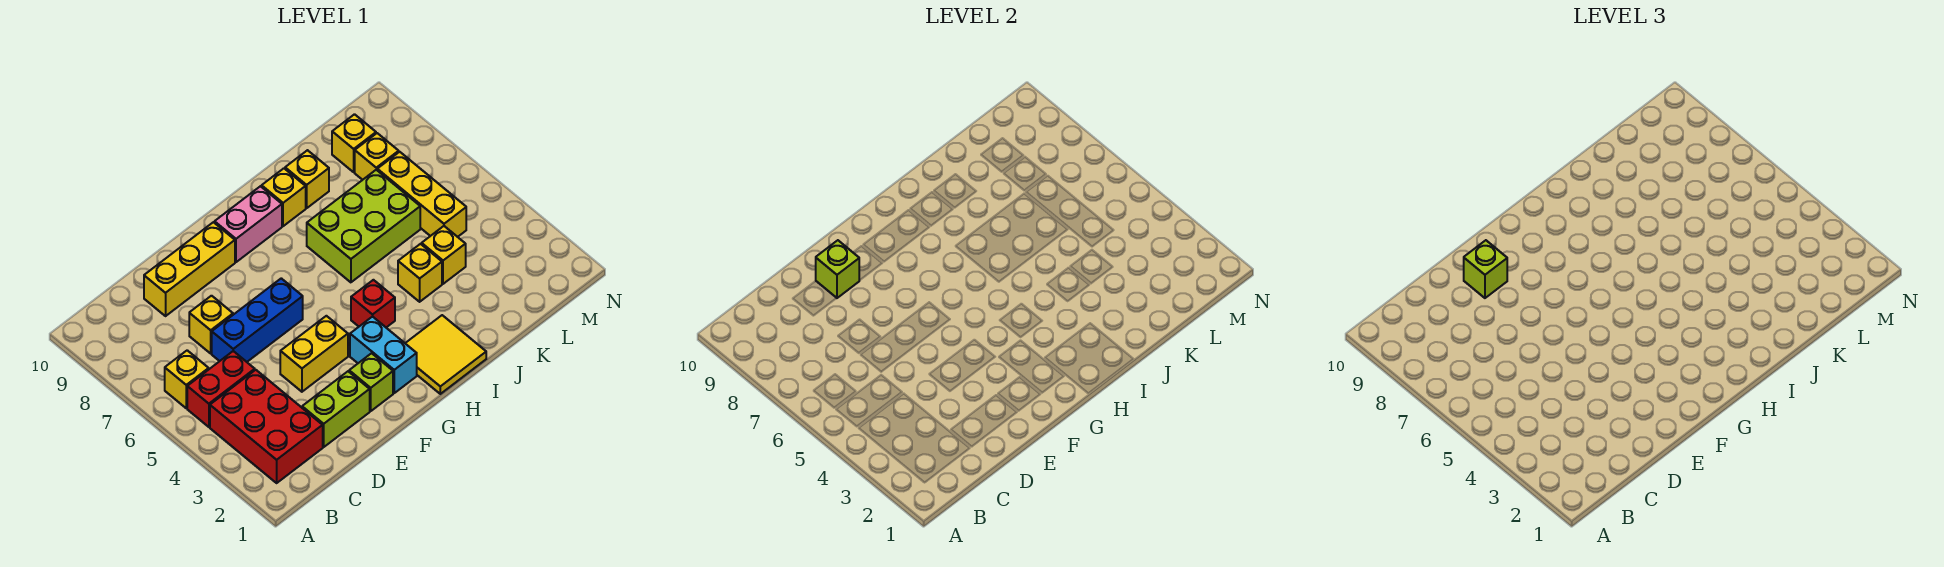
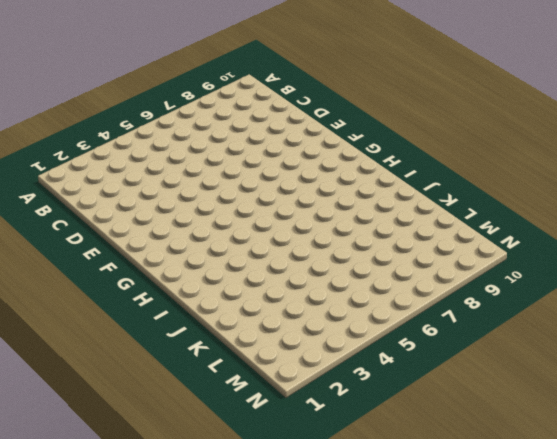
none -> red brick B2:C4 level 1
none -> red brick B5:C5 level 1
none -> yellow brick B6 level 1

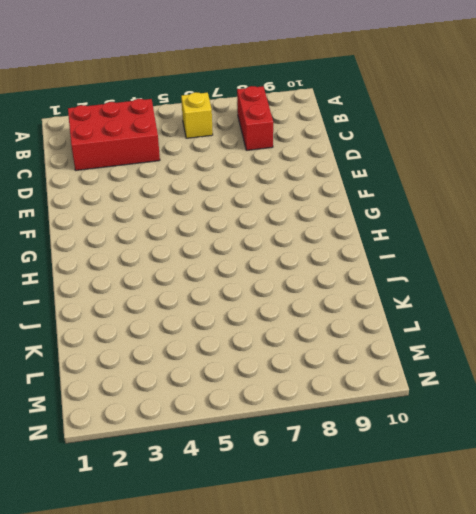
red brick B8:C8 level 1 -> red brick B5:C5 level 1
none -> lime brick D2:E2 level 1
none -> blue brick D6:F6 level 1
none -> yellow brick D7 level 1

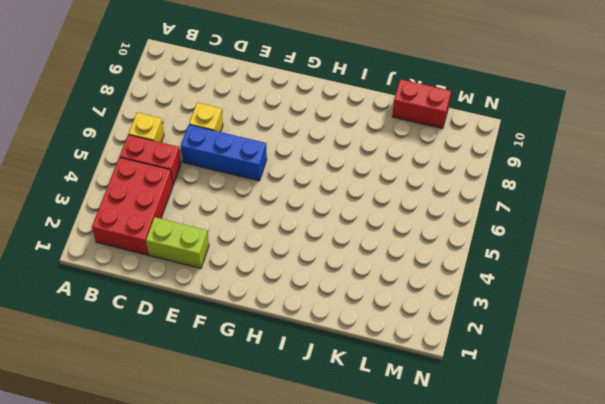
red brick K10:L10 level 1 -> none
none -> yellow brick D9:F9 level 1
none -> yellow brick E4:F4 level 1
none -> lime brick F2 level 1

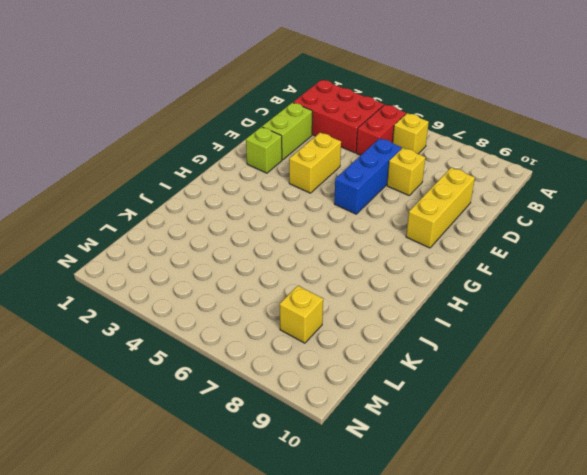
none -> cyan brick G2:G3 level 1
none -> pink brick G9:H9 level 1
none -> yellow tile H1:I2 level 1

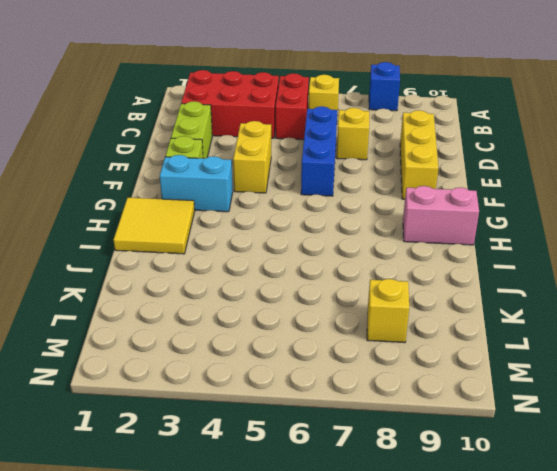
blue brick A8 level 1 -> none
pink brick H9:H10 level 1 -> pink brick G9:H9 level 1
none -> red brick H4 level 1
none -> lime brick I6:K7 level 1
none -> yellow brick I9 level 1

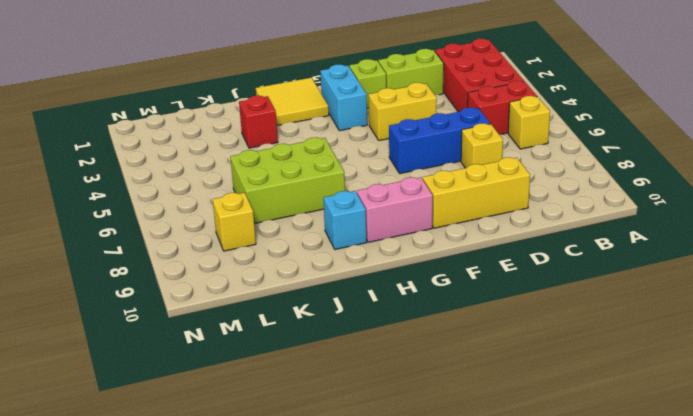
cyan brick I9 level 1 -> yellow brick I9 level 1
red brick J3 level 1 -> red brick H4 level 1
none -> yellow brick J4 level 1
none -> yellow brick J9 level 1
none -> yellow brick K4 level 1

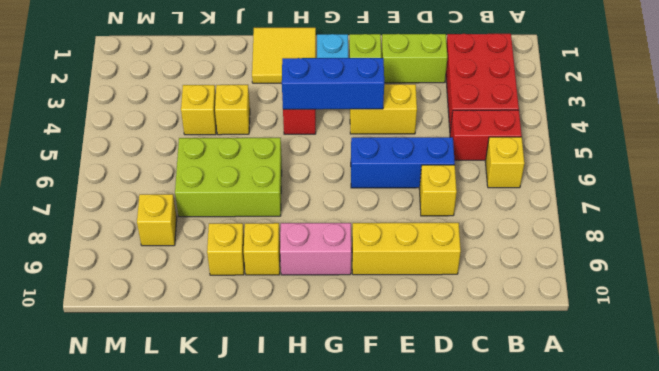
blue brick F4:H4 level 2 -> none
none -> yellow brick L5:L7 level 1
none -> yellow brick L9 level 1
none -> lime brick E9 level 2

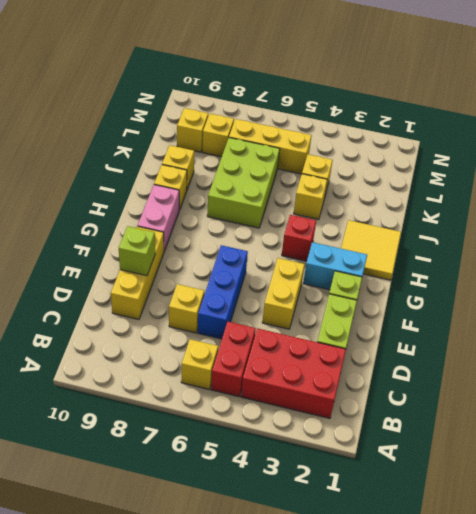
none -> lime brick E9 level 3

